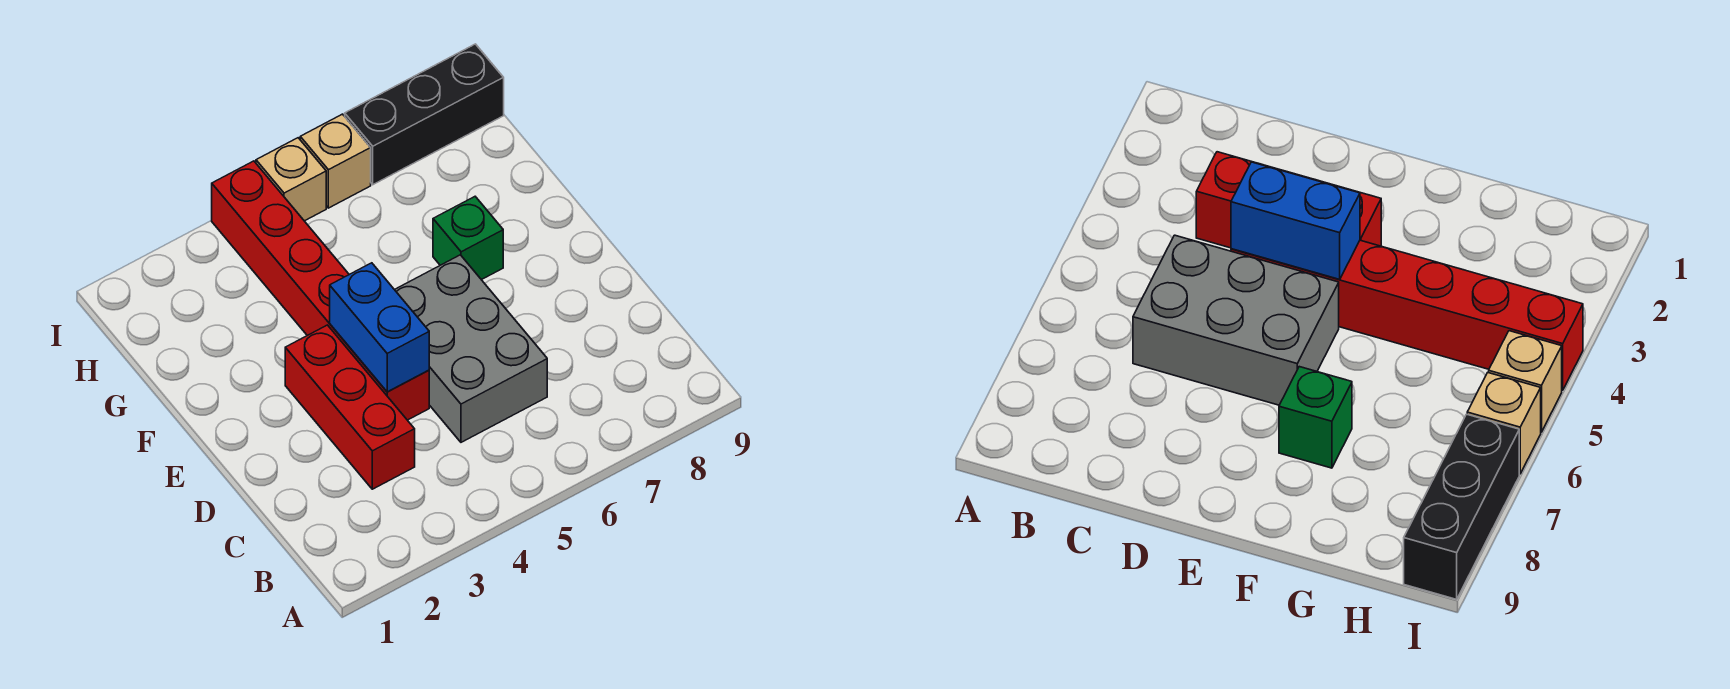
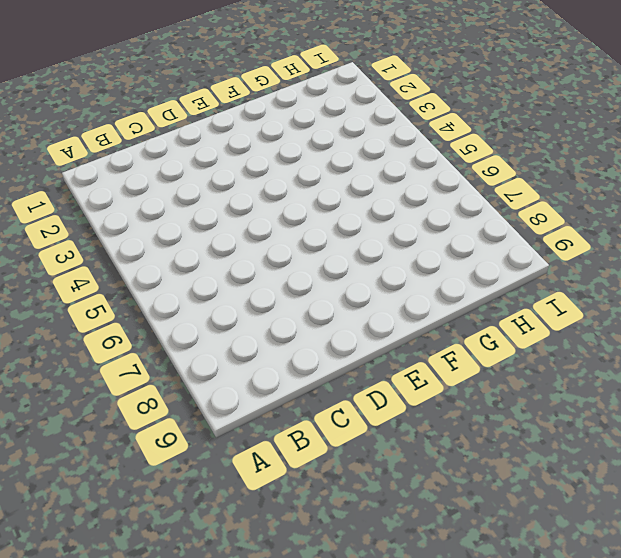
none -> red brick C3:E3 level 1
none -> grey brick C5:E6 level 1

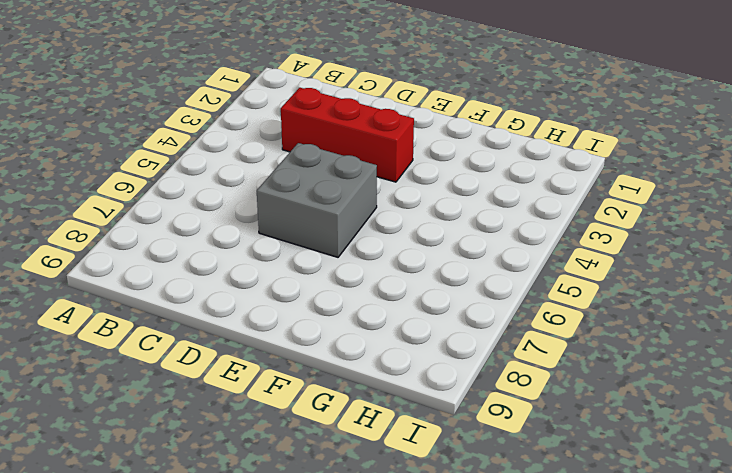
grey brick D5:E6 level 1 -> grey brick C5:E6 level 1
none -> red brick D4:I4 level 1
none -> green brick F7 level 1

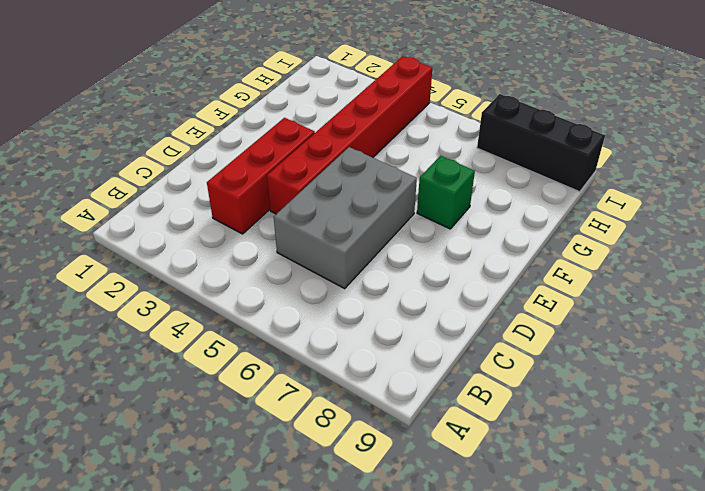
none -> tan brick I5 level 1
none -> tan brick I6 level 1

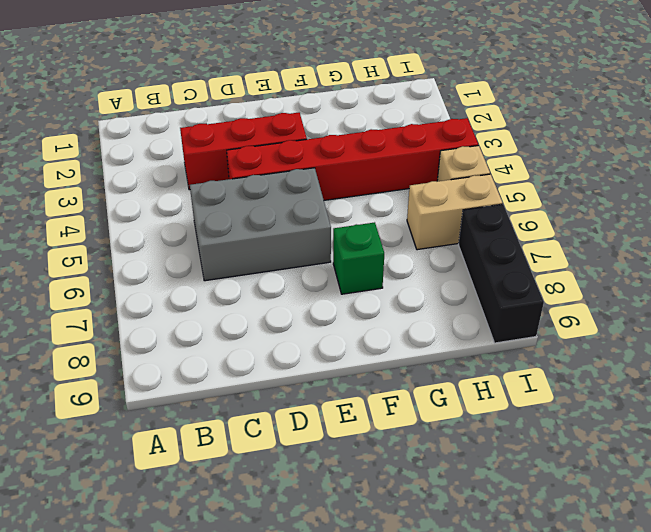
tan brick H6:I6 level 1 -> tan brick I6 level 1
none -> blue brick D4:E4 level 2

